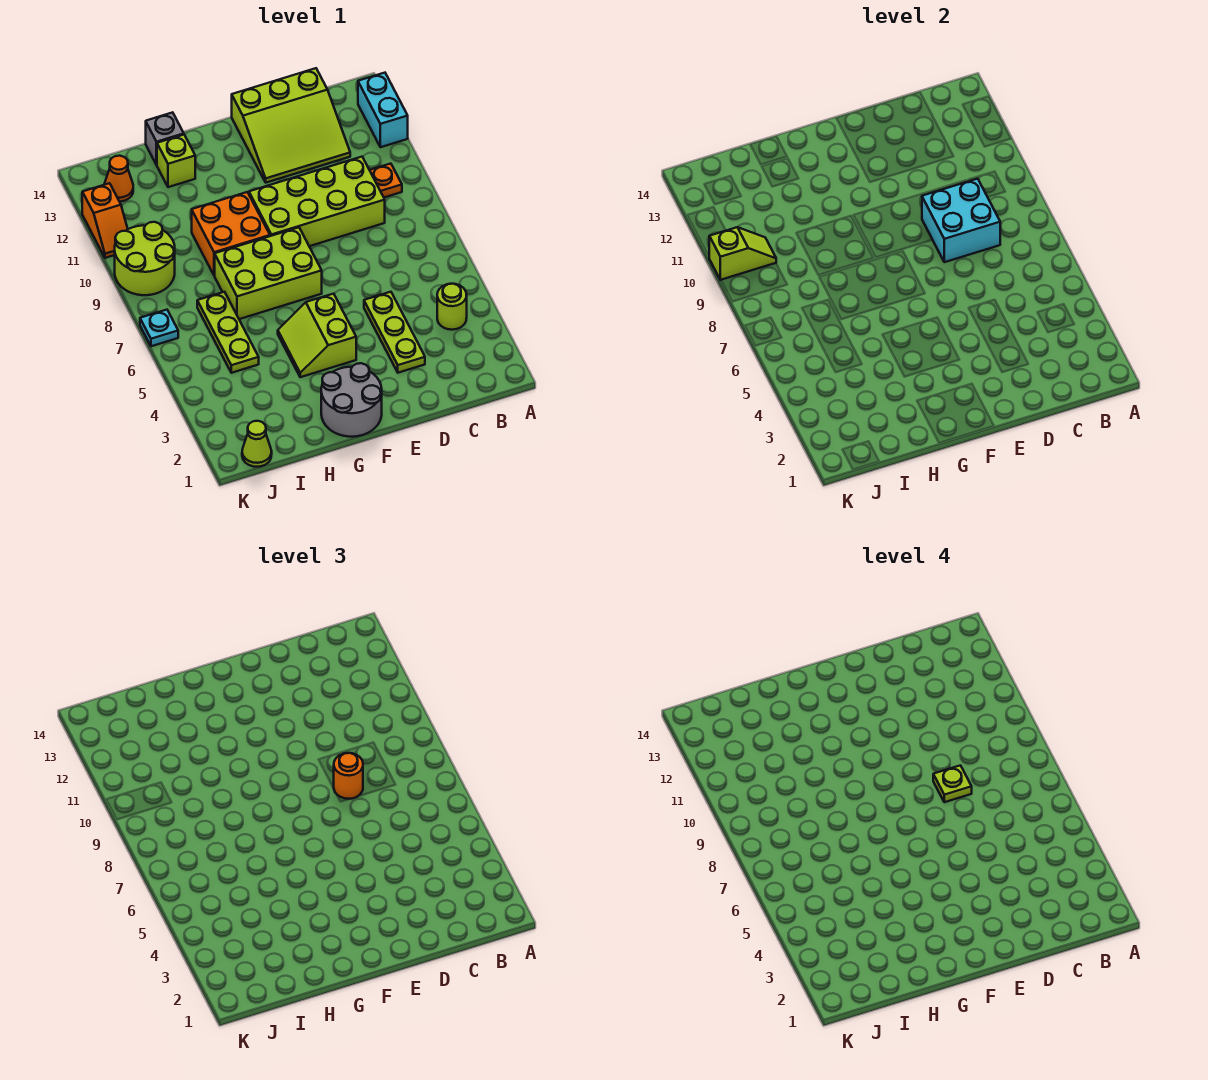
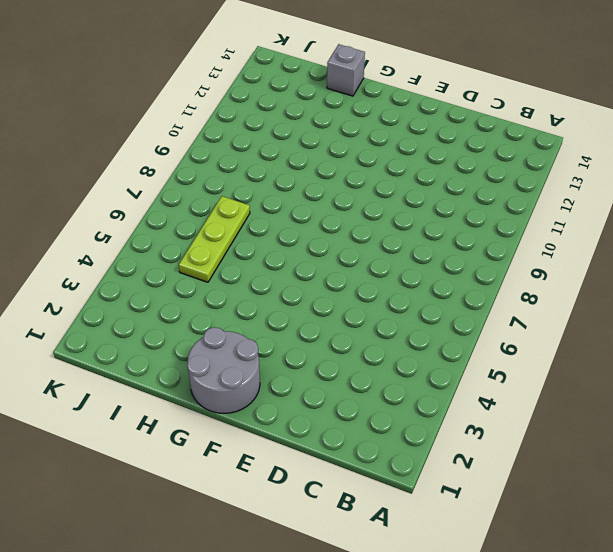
none -> cyan brick A12:A13 level 1
none -> lime round brick B4 level 1
none -> orange plate B10 level 1

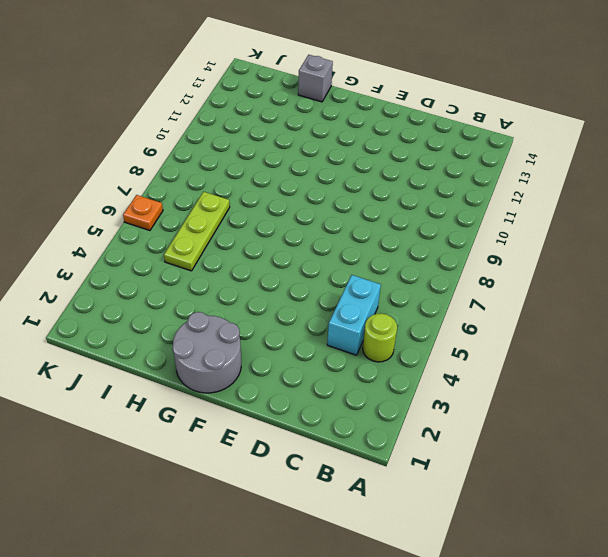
cyan brick C4:C5 level 1 -> cyan brick A12:A13 level 1
orange plate K6 level 1 -> orange plate B10 level 1
none -> lime brick C9:F10 level 1
none -> lime slope C12:E14 level 1 top 14
none -> lime plate D3:D5 level 1

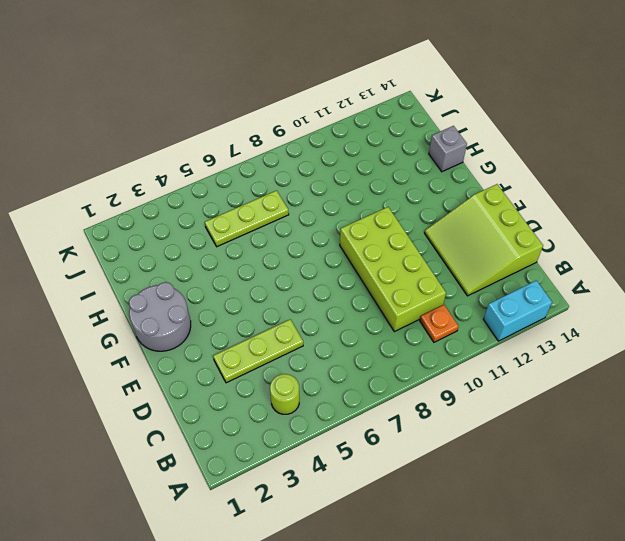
none -> lime slope F4:G5 level 1 top F
none -> lime brick F7:H8 level 1
none -> orange brick G9:H10 level 1

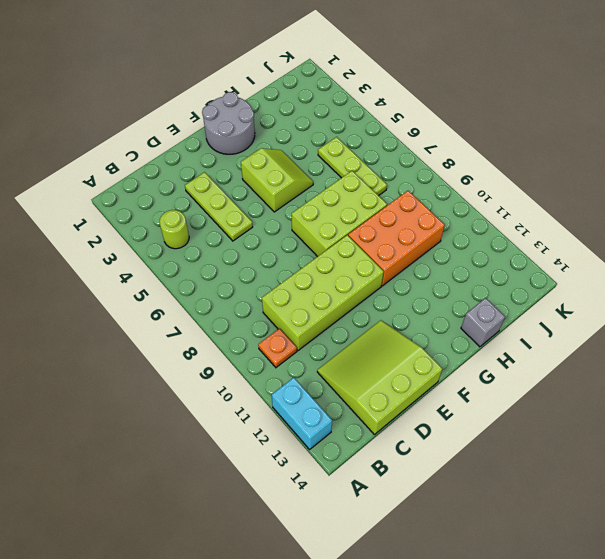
orange brick G9:I10 level 1 -> orange brick G9:H10 level 1
none -> lime brick H13 level 1
none -> lime cone J1 level 1
none -> lime round brick J9:K10 level 1

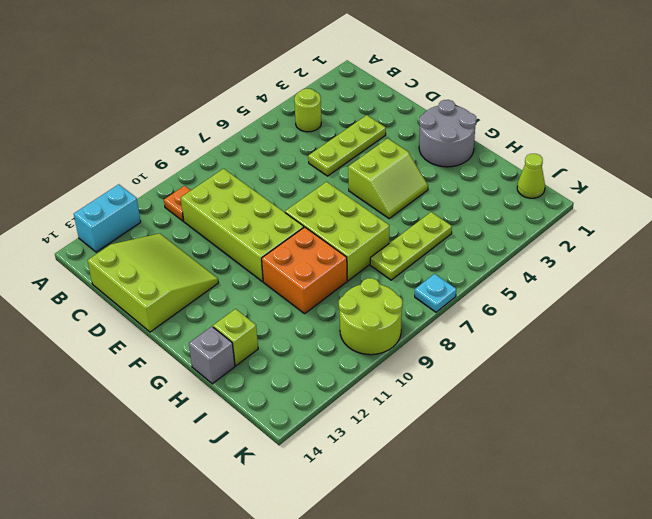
none -> orange cone J13 level 1
none -> orange slope K11:K12 level 1 top 12
none -> cyan brick C8:D9 level 2

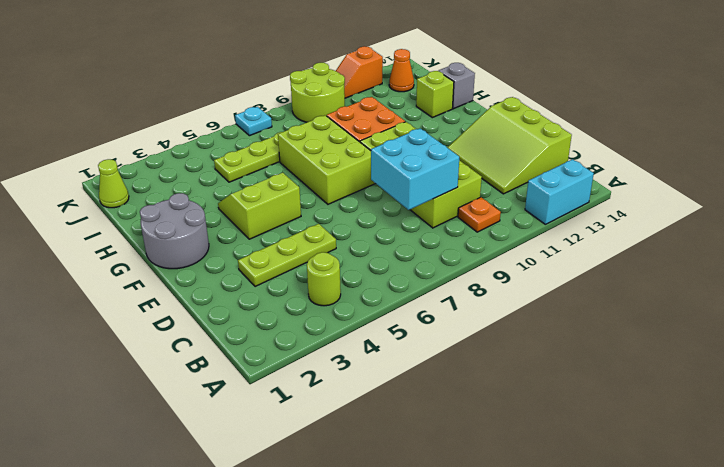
none -> lime slope J10:K10 level 2 top K
none -> orange round brick D8 level 3
none -> lime plate D8 level 4

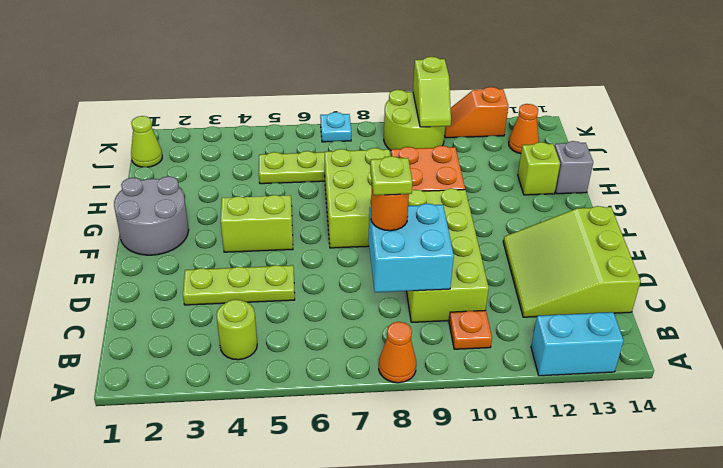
orange cone A8 level 1 -> none

